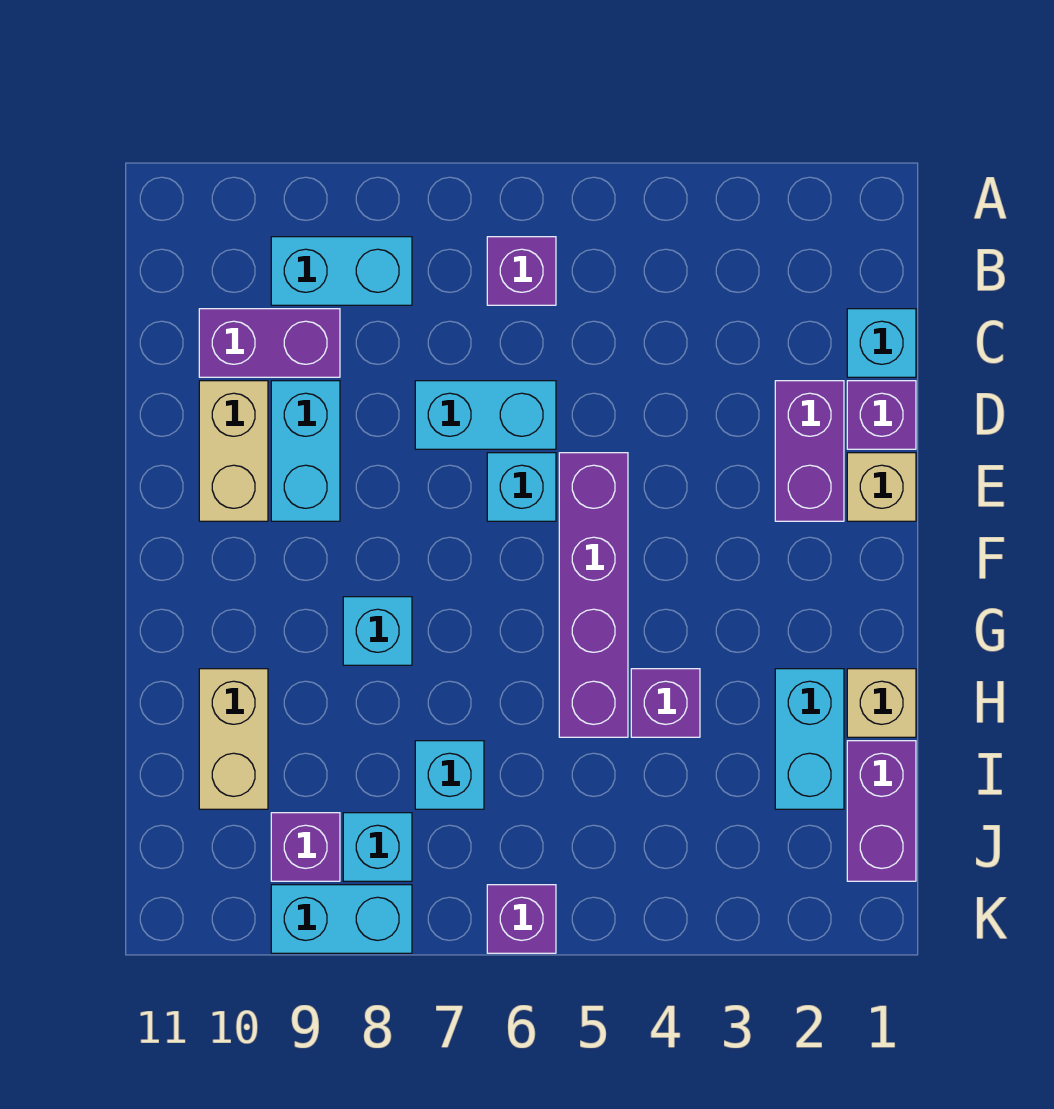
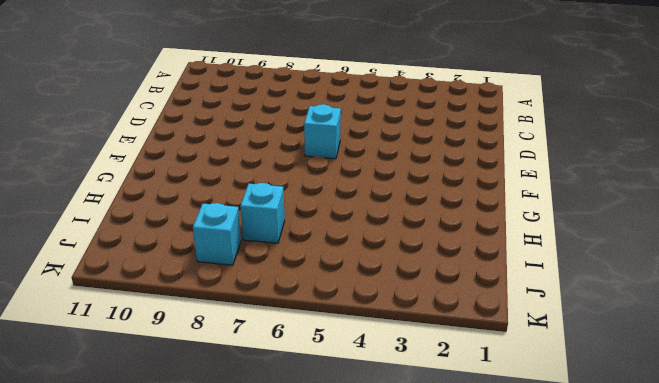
none -> purple brick B6 level 1
none -> cyan brick B8:B9 level 1
none -> cyan brick C1 level 1

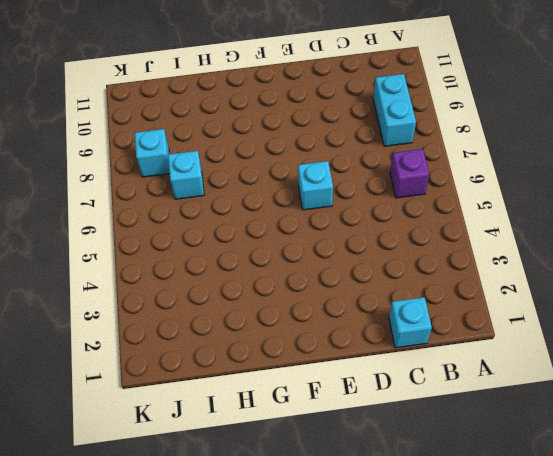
none -> purple brick C9:C10 level 1
none -> purple brick D1 level 1
none -> purple brick D2:E2 level 1

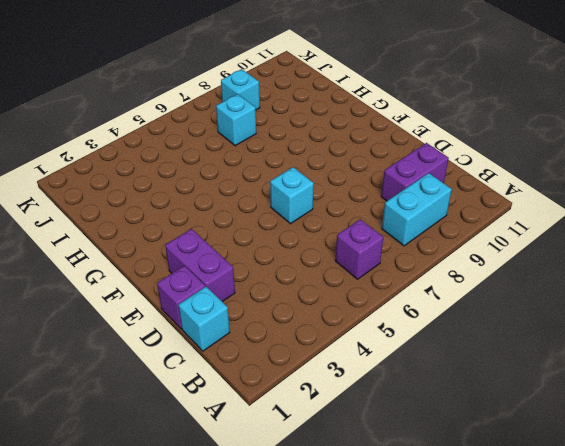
none -> cyan brick D6:D7 level 1
none -> cyan brick D9:E9 level 1
none -> tan brick D10:E10 level 1

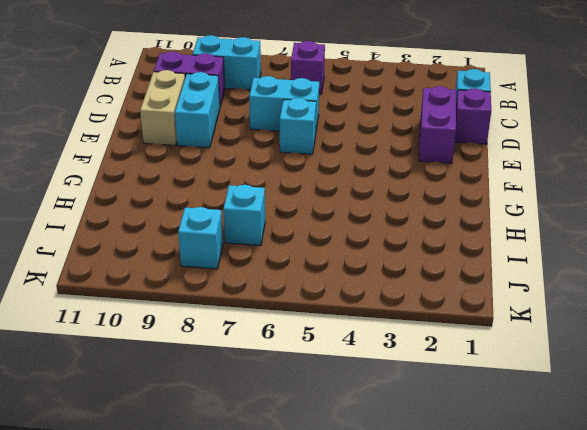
none -> tan brick E1 level 1
none -> purple brick E5:H5 level 1
none -> cyan brick G8 level 1

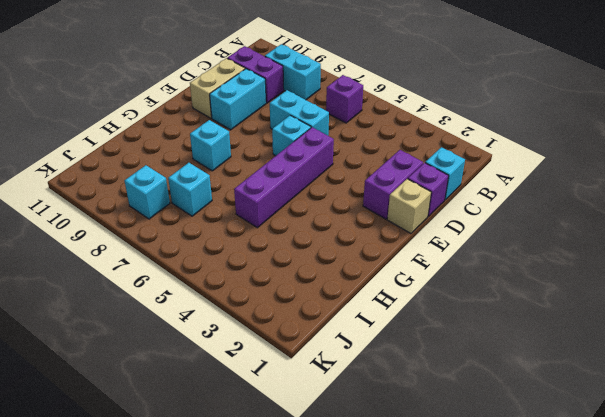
none -> tan brick H1 level 1
none -> cyan brick H2:I2 level 1
none -> purple brick H4 level 1

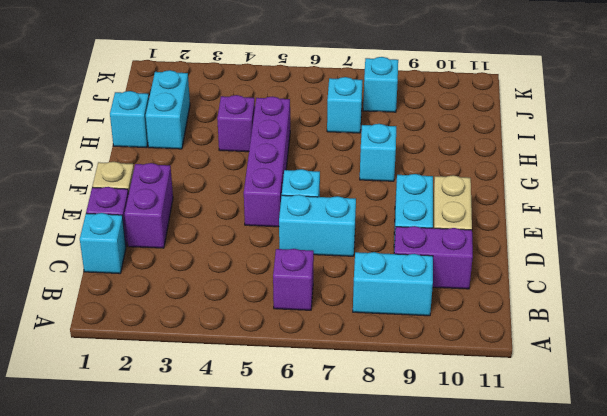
cyan brick H1 level 1 -> tan brick H1 level 1
none -> tan brick H10:I10 level 1
none -> purple brick I1:J1 level 1
none -> purple brick J9 level 1

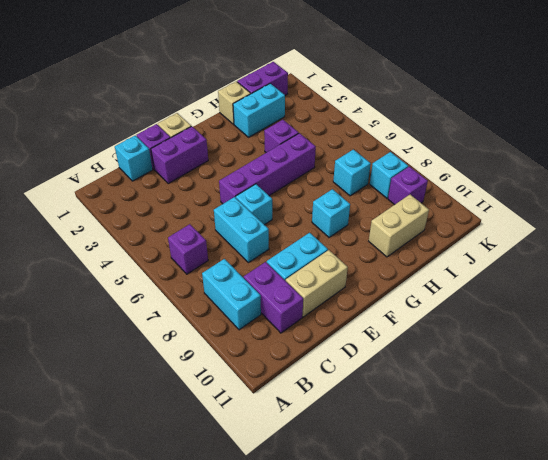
none -> purple brick K6 level 1
none -> cyan brick K8:K9 level 1

